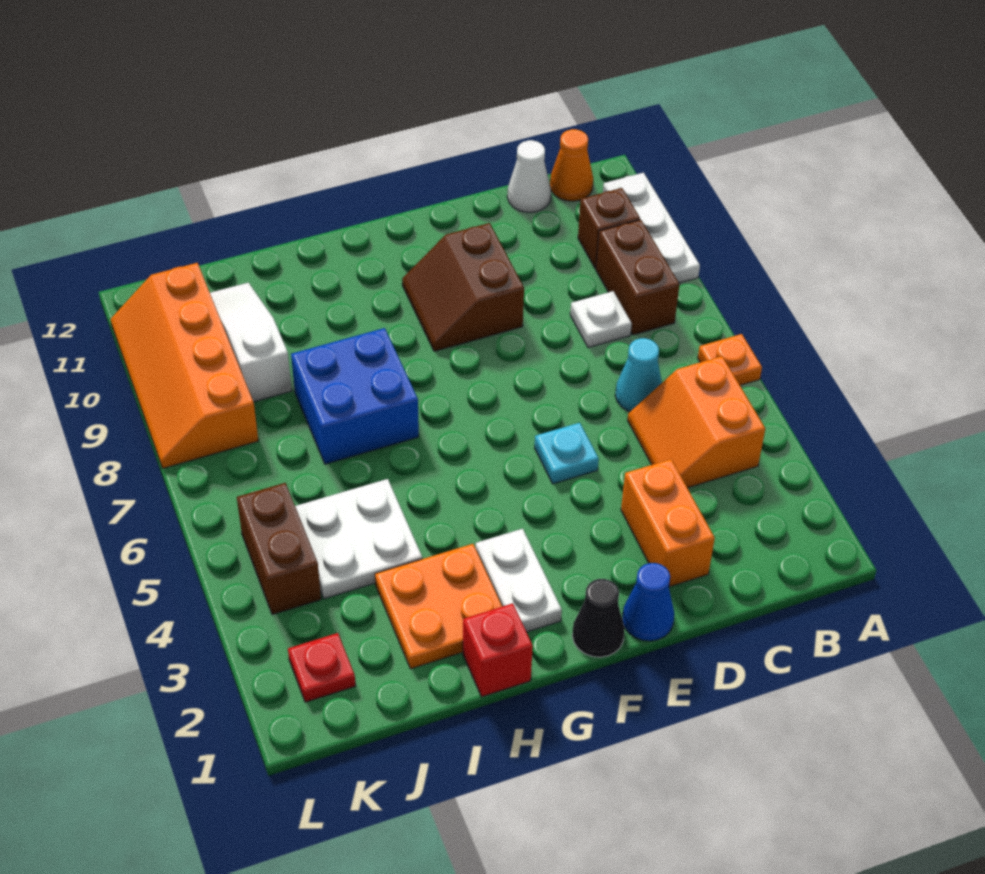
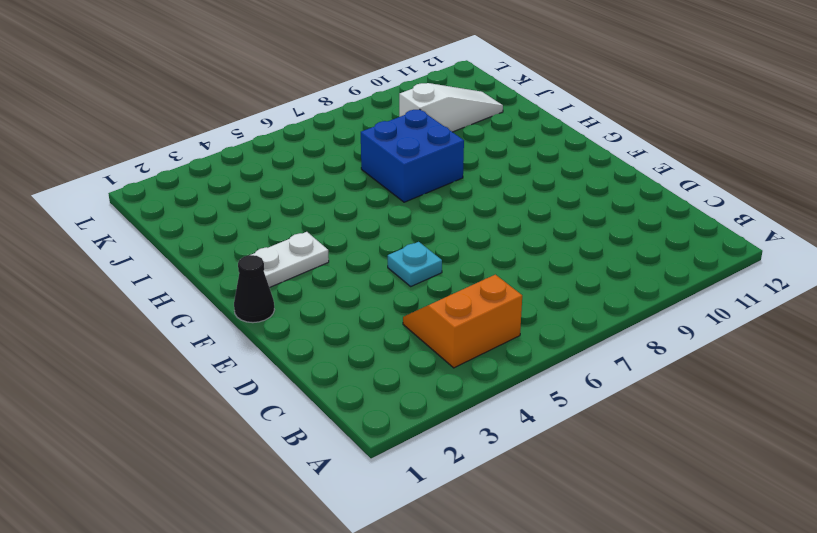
none -> orange plate A6 level 1
none -> white plate A9:A11 level 1
none -> brown brick B8:B9 level 1

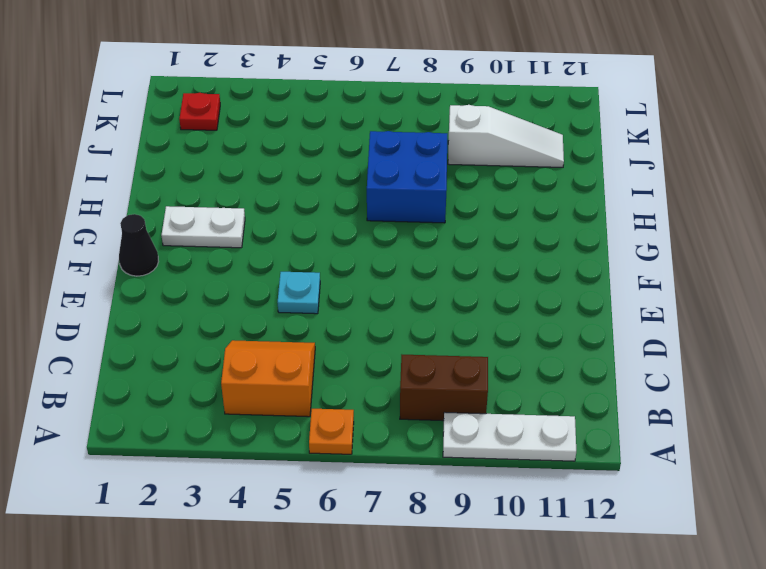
none -> brown brick B10 level 1
none -> orange cone B12 level 1
none -> cyan cone C6 level 1

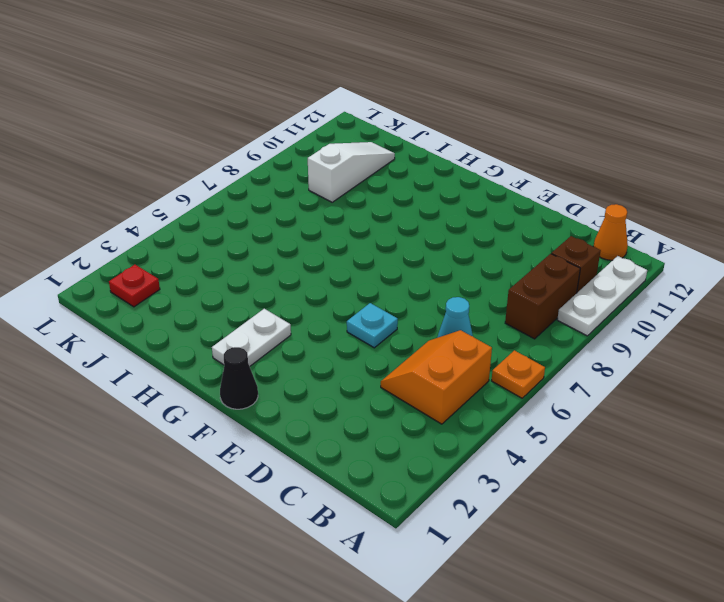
none -> white plate C8 level 1
none -> white cone C12 level 1
none -> orange brick D2:D3 level 1

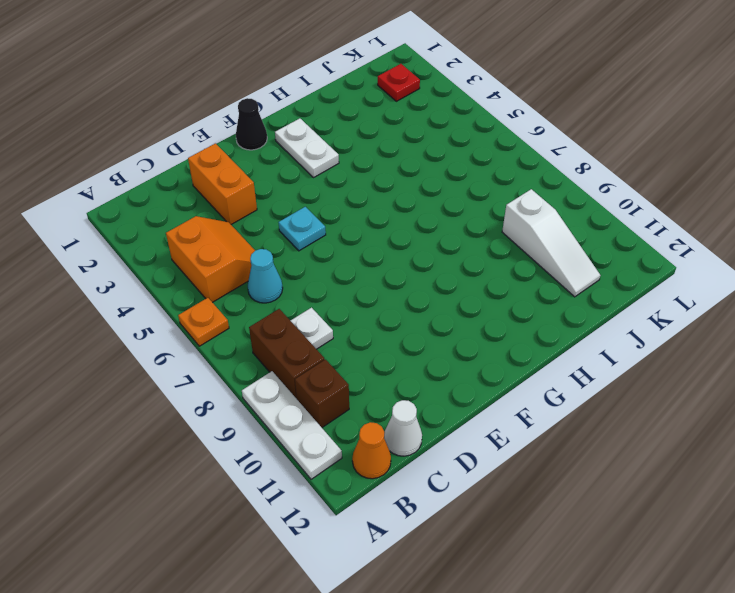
none -> blue cone E1 level 1
none -> brown slope E9:F10 level 1 top E
none -> red brick H1 level 1

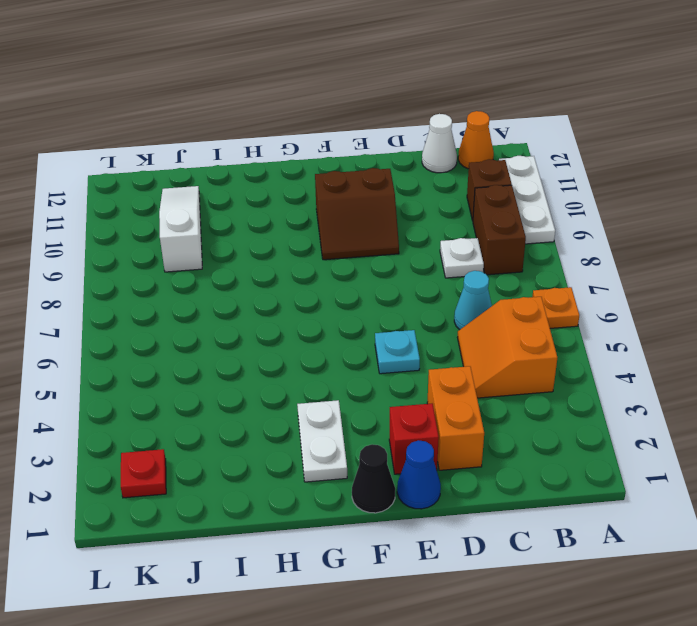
red brick E2 level 1 -> red brick H1 level 1
brown slope E9:F10 level 1 top 10 -> brown slope E9:F10 level 1 top E
none -> orange plate H2:I3 level 1
none -> blue brick H7:I8 level 1
none -> white plate I4:J5 level 1

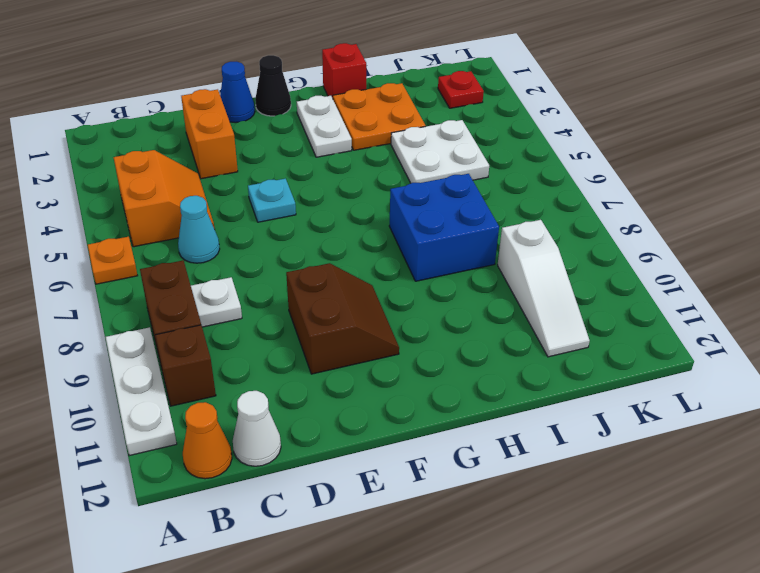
none -> brown brick K4:K5 level 1
none -> orange slope K8:L11 level 1 top K

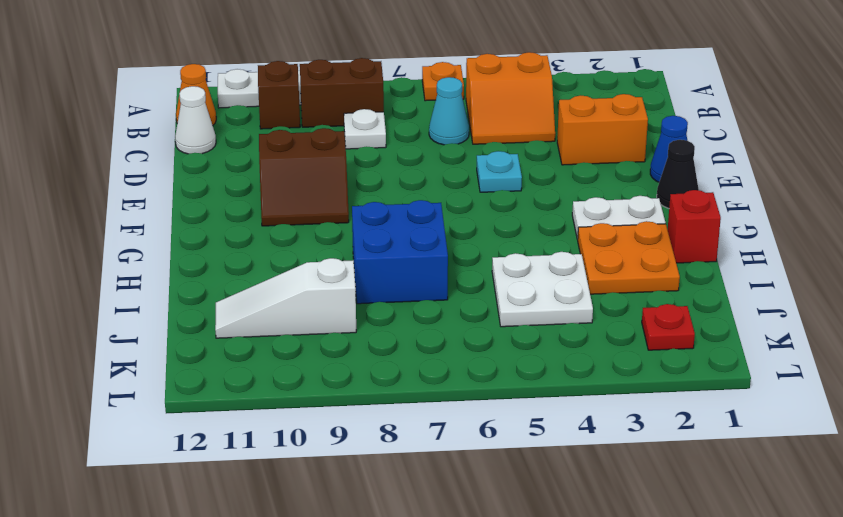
none -> brown brick K4:K5 level 1
none -> orange slope K8:L11 level 1 top K

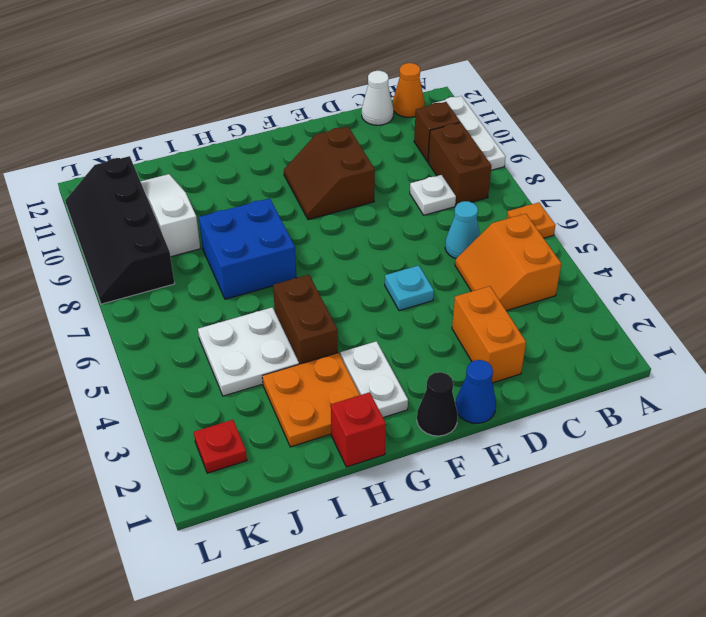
brown brick H4:H5 level 1 -> brown brick K4:K5 level 1
black slope K8:L11 level 1 top K -> orange slope K8:L11 level 1 top K

